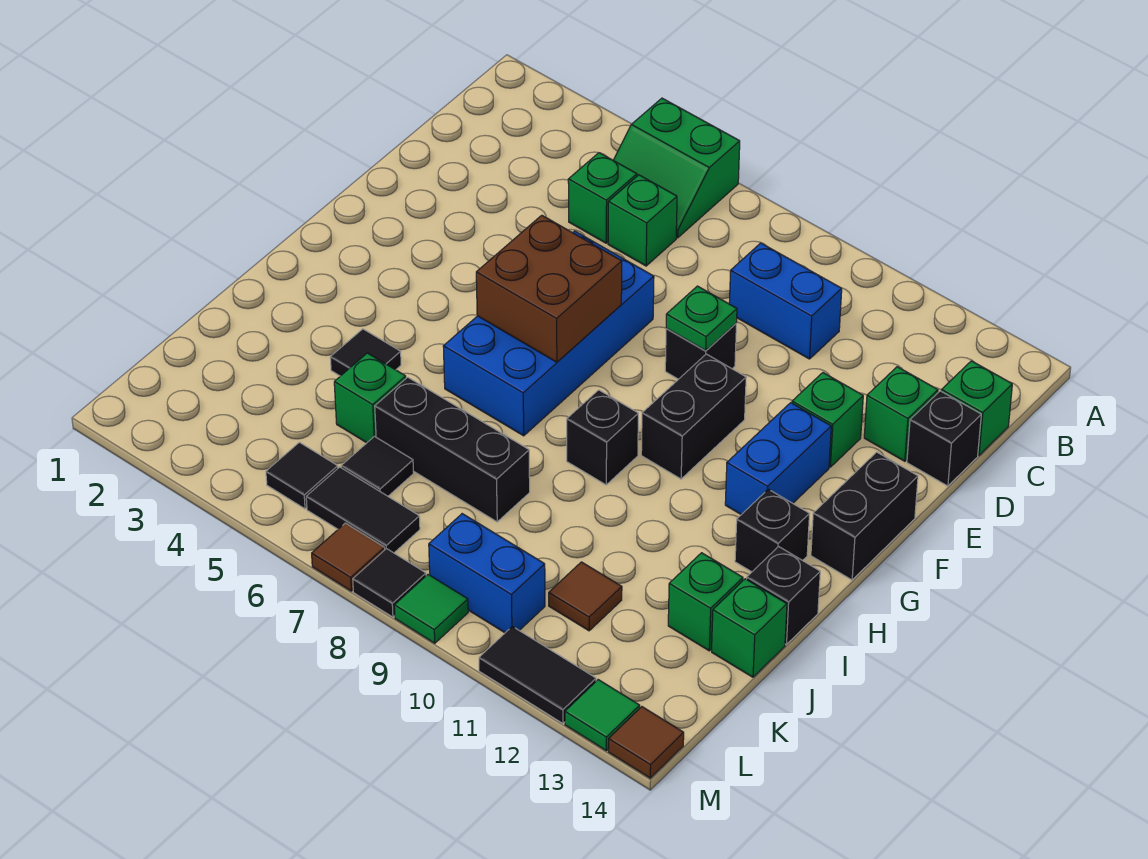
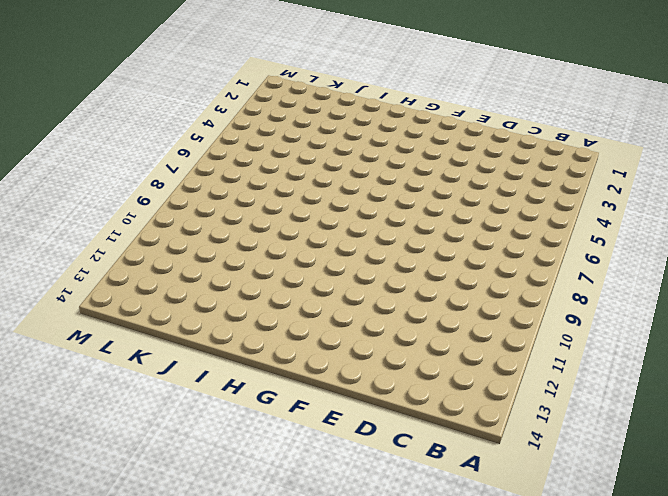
none -> green slope A5:B6 level 1 top A
none -> green brick C5 level 1
none -> green brick C6 level 1
none -> blue brick C9:C10 level 1

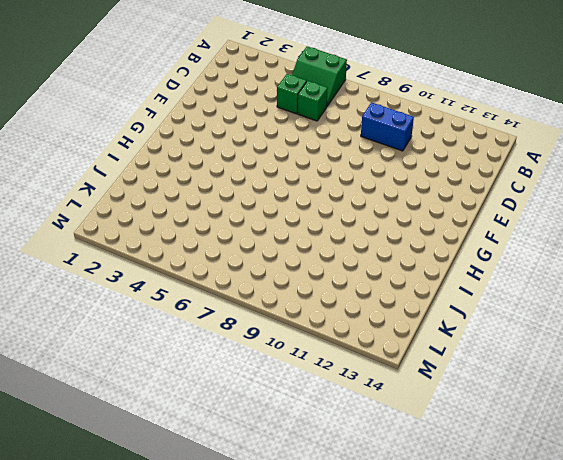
none -> green brick C14 level 1
none -> green brick D13 level 1
none -> black brick D14 level 1
none -> blue brick E6:H7 level 1

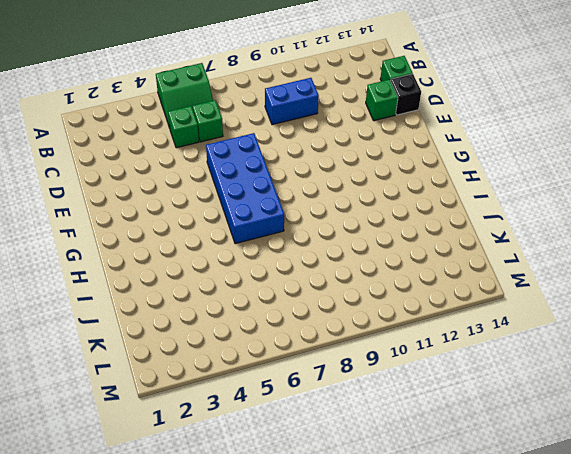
none -> black brick E9 level 1
none -> green brick E12 level 1
none -> black brick F10:G10 level 1
none -> blue brick F12:G12 level 1

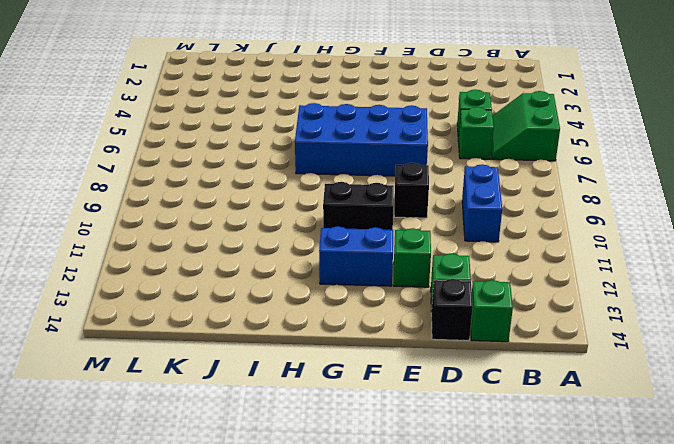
none -> black brick F14:G14 level 1
none -> black brick H9 level 1
none -> black brick H13 level 1
none -> black tile I4 level 1

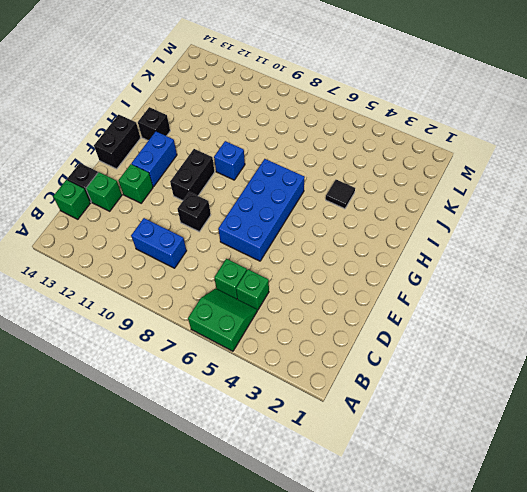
blue brick H9 level 1 -> black brick H9 level 1
none -> black brick I14 level 1
none -> green brick J5 level 1
none -> black brick J6:J8 level 1
none -> green brick J13 level 1

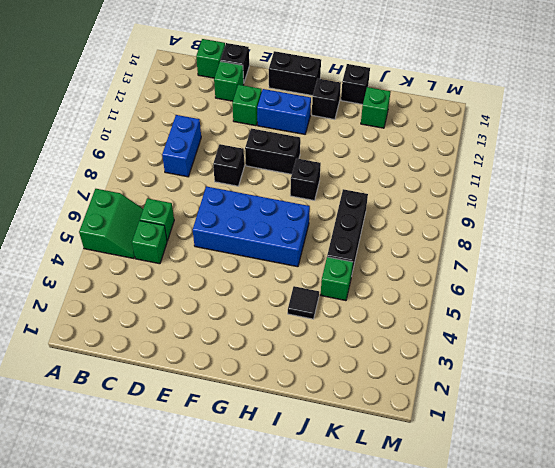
none -> green brick J14 level 1
none -> black tile K6 level 1
none -> brown tile K11 level 1
none -> black tile L5 level 1

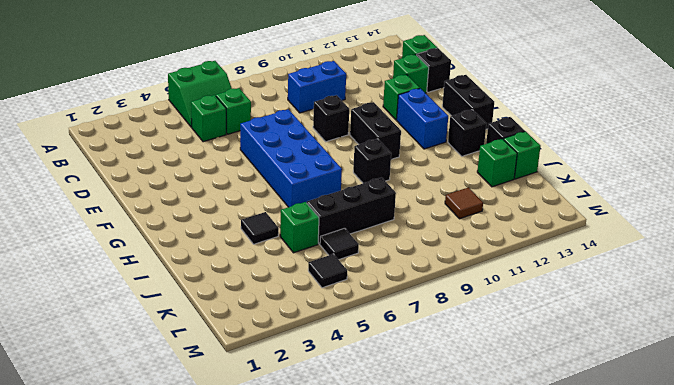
none -> black tile L6:L7 level 1
none -> blue brick L9:L10 level 1
none -> brown tile M7 level 1
none -> black tile M8 level 1

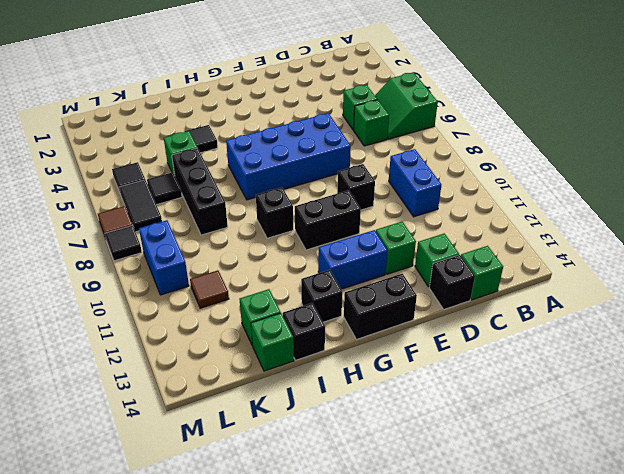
none -> green tile M9 level 1
none -> black tile M11:M12 level 1
none -> green tile M13 level 1
none -> brown tile M14 level 1

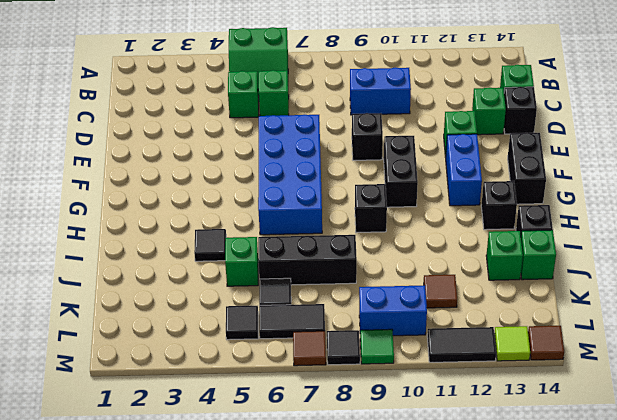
lime tile M13 level 1 -> green tile M13 level 1
none -> green plate E9 level 2
none -> brown brick F6:G7 level 2

